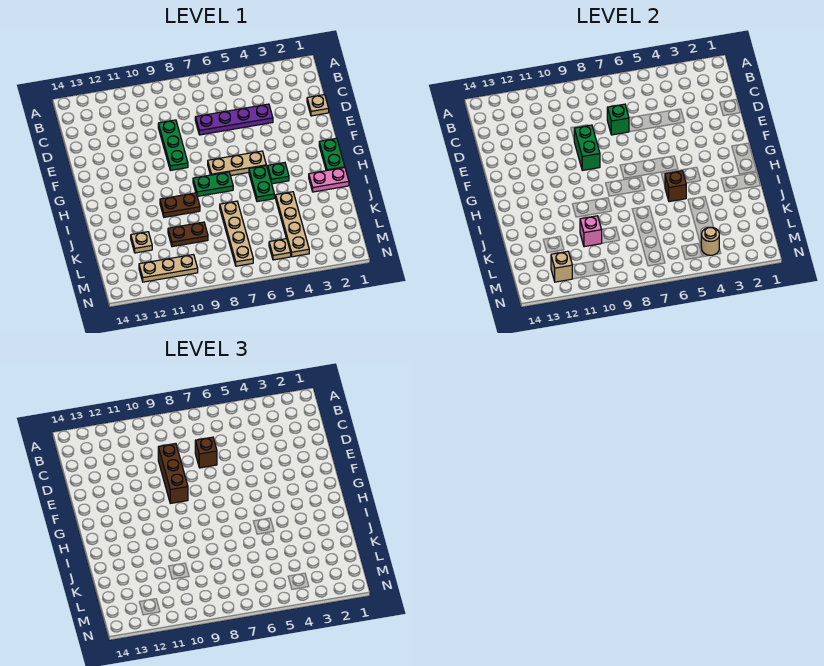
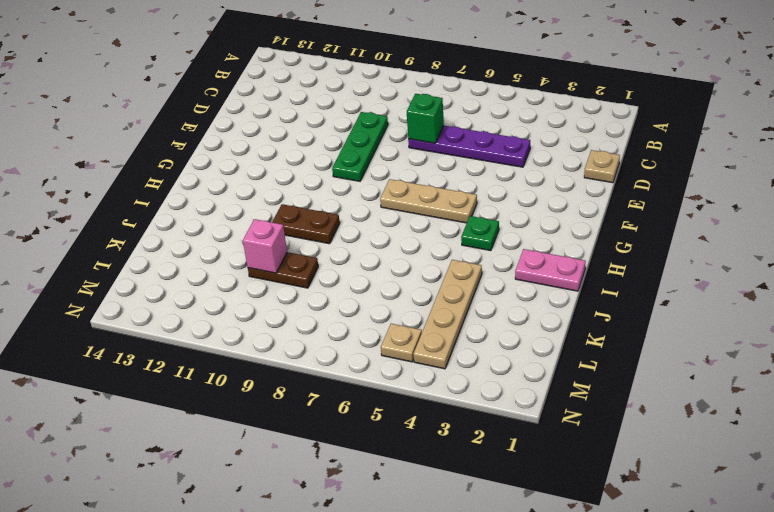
none -> green plate G1:H1 level 1
none -> green plate H5:I5 level 1
none -> green plate H7:H8 level 1

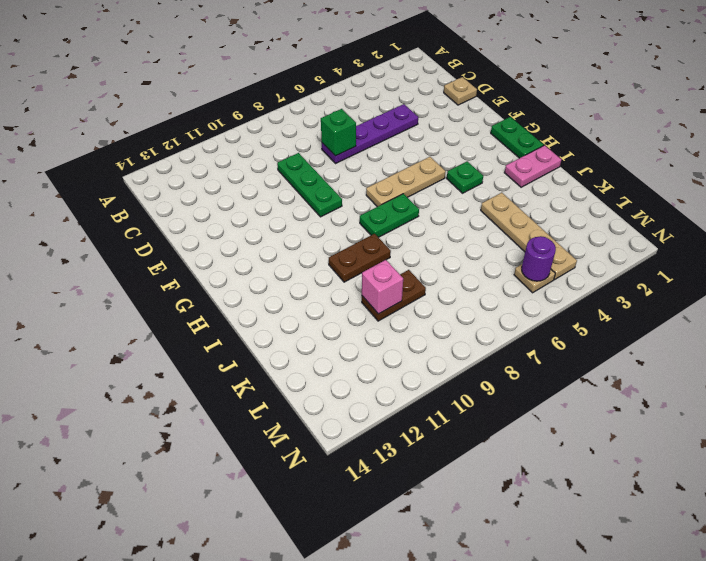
purple round brick M5 level 2 -> none
none -> green plate H5:I5 level 1
none -> tan plate J7:M7 level 1
none -> tan plate K12 level 1

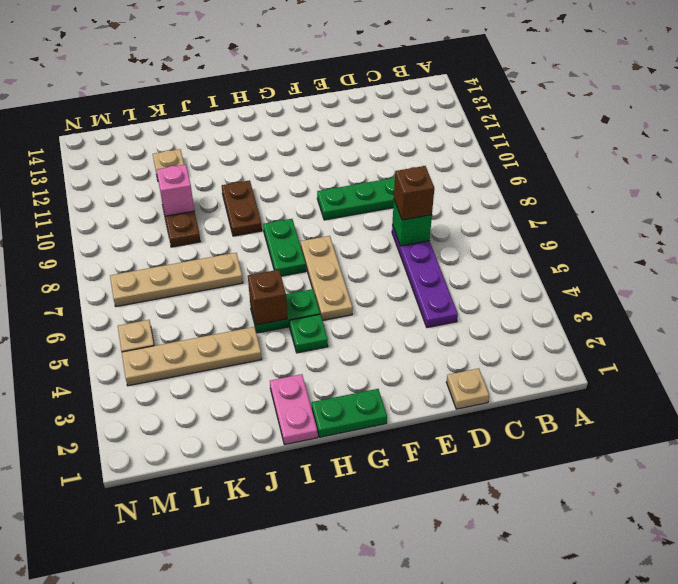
none -> tan plate M10:M12 level 1
none -> green brick E9:F9 level 2
none -> tan round brick M4 level 2

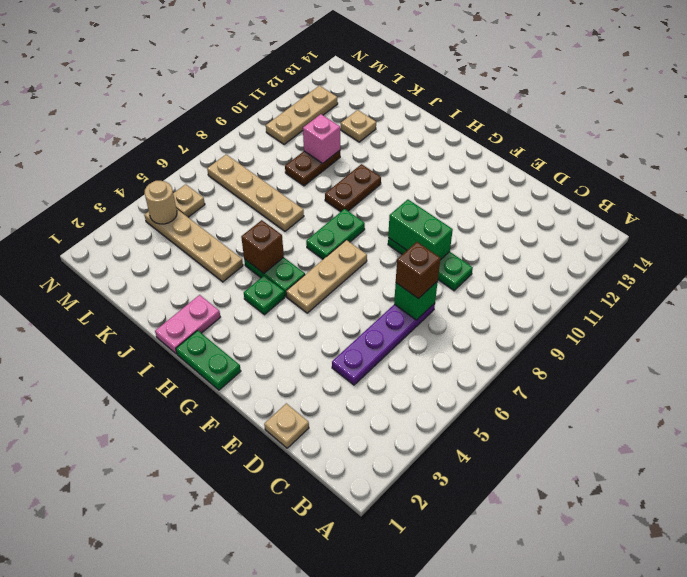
none -> tan brick M12 level 2
none -> brown brick D9:F9 level 3

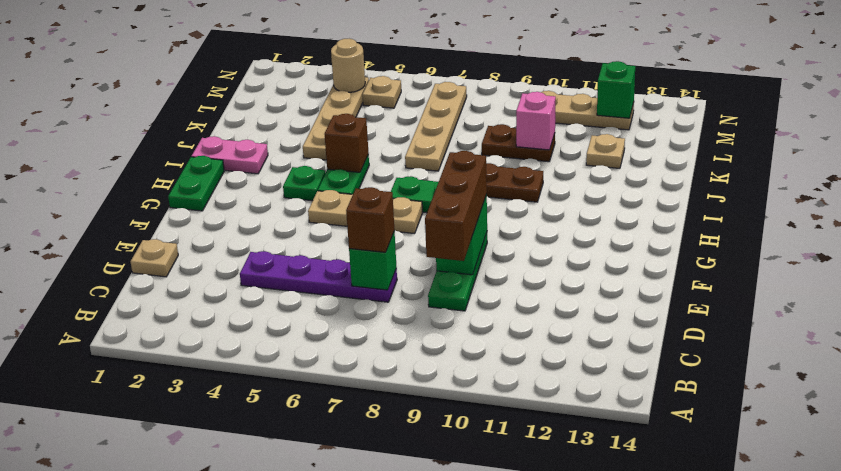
green brick M12 level 2 -> tan brick M12 level 2

